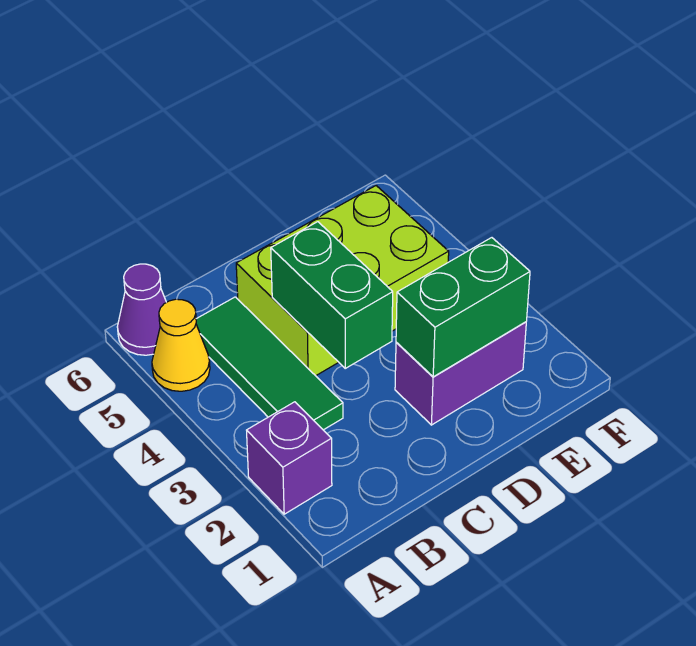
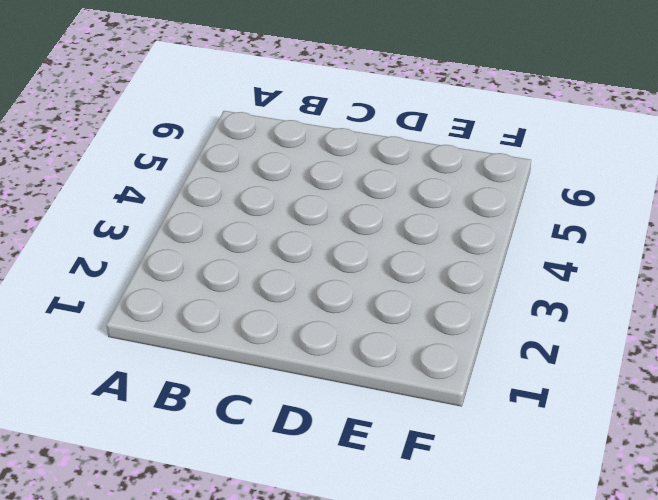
none -> purple brick A2 level 1
none -> yellow cone A5 level 1

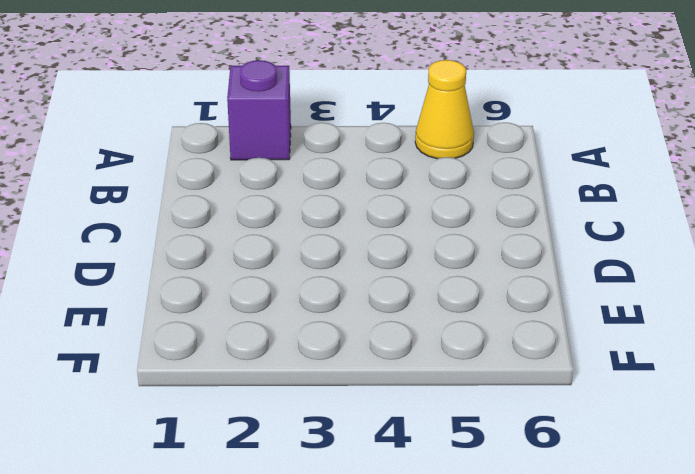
none -> purple cone A6 level 1
none -> green tile B3:B5 level 1

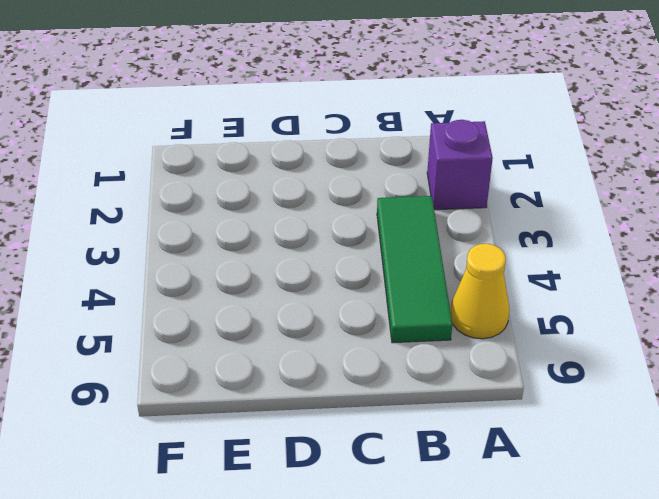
none -> purple cone A6 level 1
none -> lime brick C4:E5 level 1

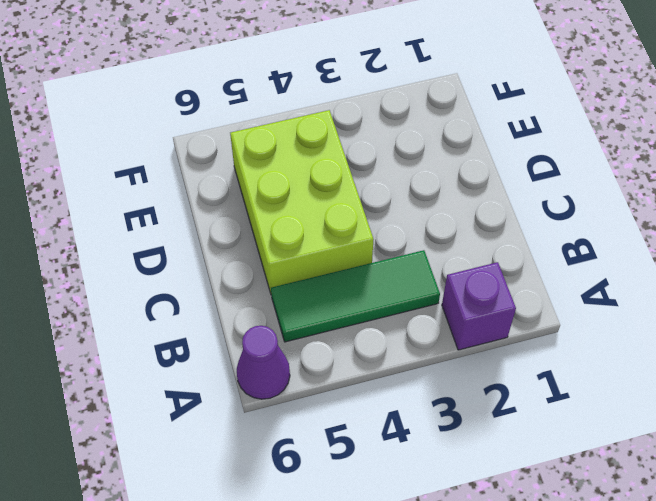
none -> yellow cone A5 level 1
none -> purple brick D2:E2 level 1

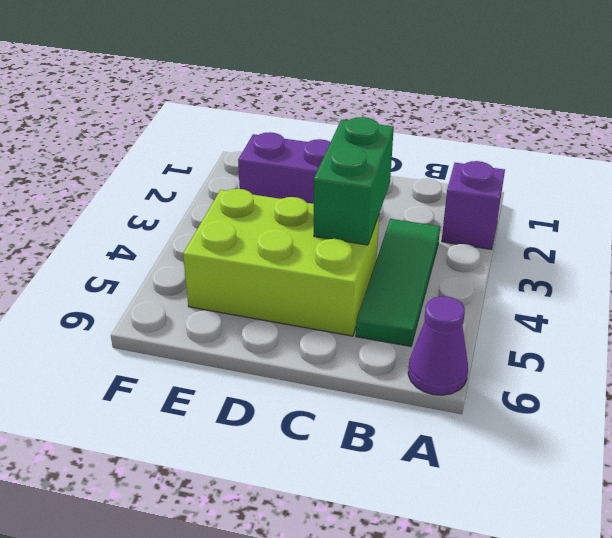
none -> yellow cone A5 level 1
none -> green brick D2:E2 level 2

